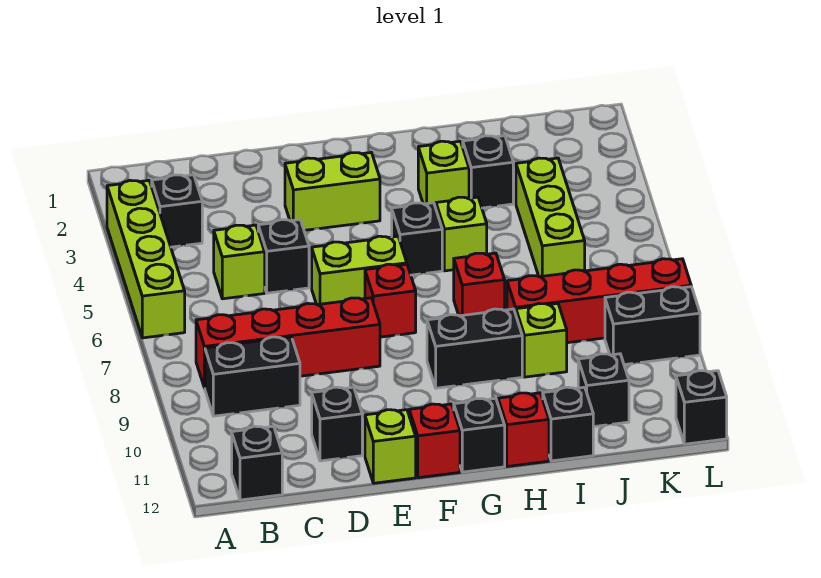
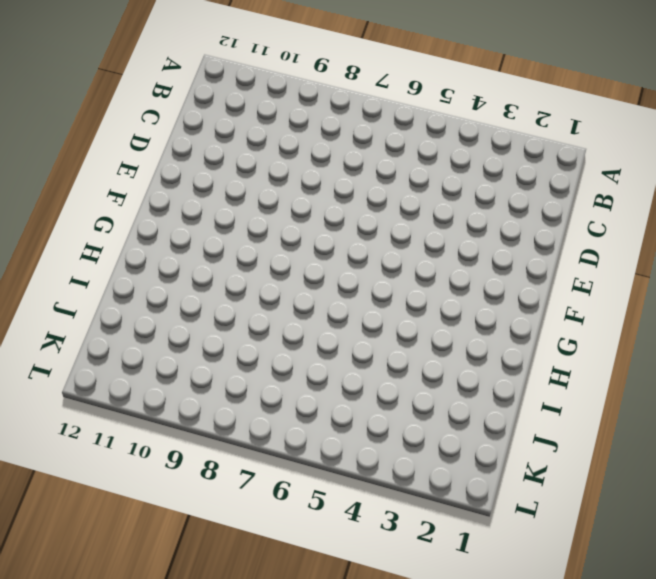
none -> lime brick A3:A6 level 1
none -> black brick B3 level 1
none -> red brick B8:E8 level 1

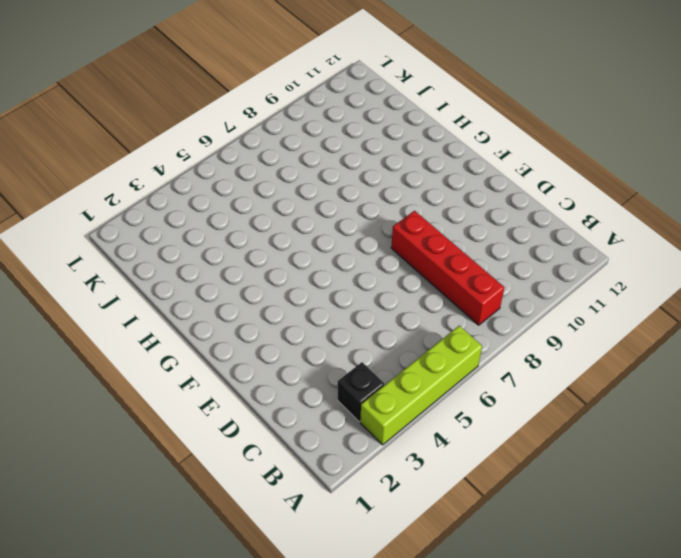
none -> black brick B9:C9 level 1
none -> black brick B12 level 1
none -> lime brick C5 level 1

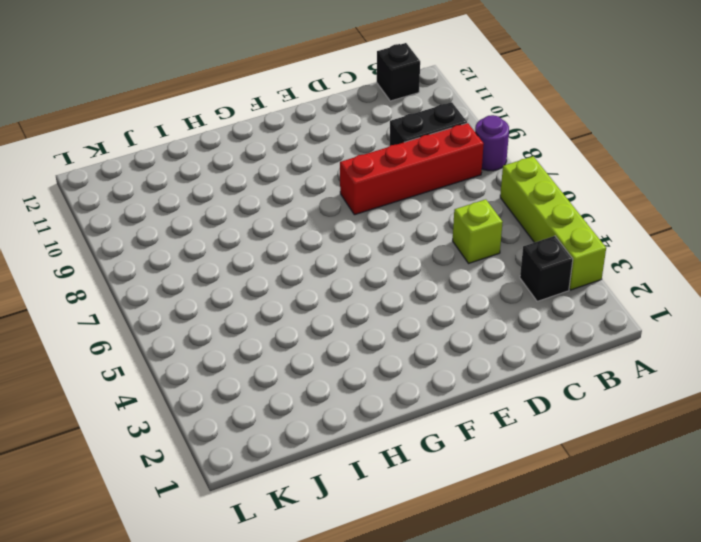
purple round brick A8 level 1 -> none
none -> black brick D5 level 1
none -> black brick D11 level 1
none -> lime brick E3:F3 level 1

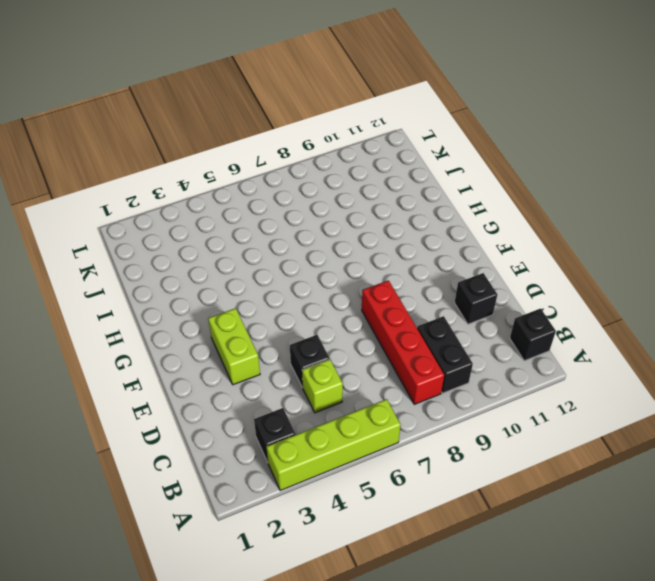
none -> lime brick E6:F6 level 1
none -> lime brick E12 level 1
none -> red brick F7 level 1

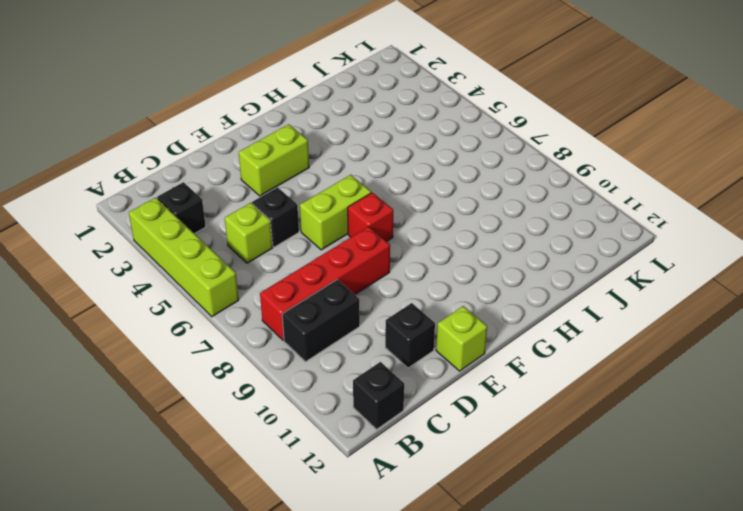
none -> red brick F12 level 1
none -> black brick G5 level 1
none -> black brick G9:H9 level 1

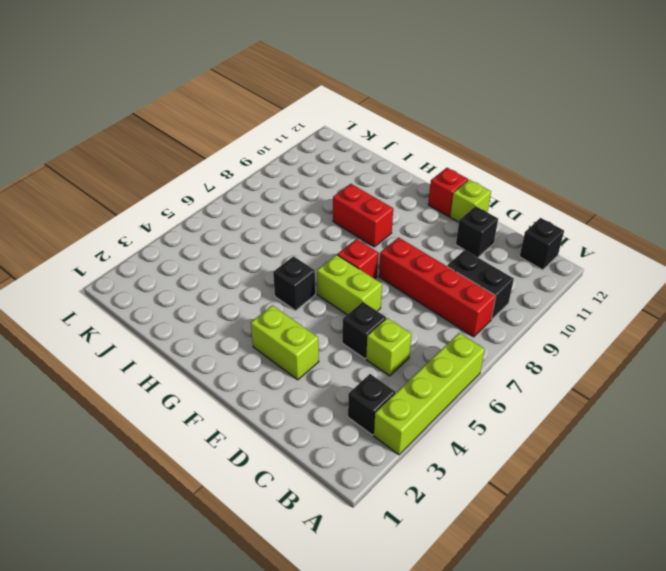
red brick G9:H9 level 1 -> black brick G9:H9 level 1
none -> black brick G12 level 1
none -> lime brick H3 level 1
none -> lime brick H5 level 1

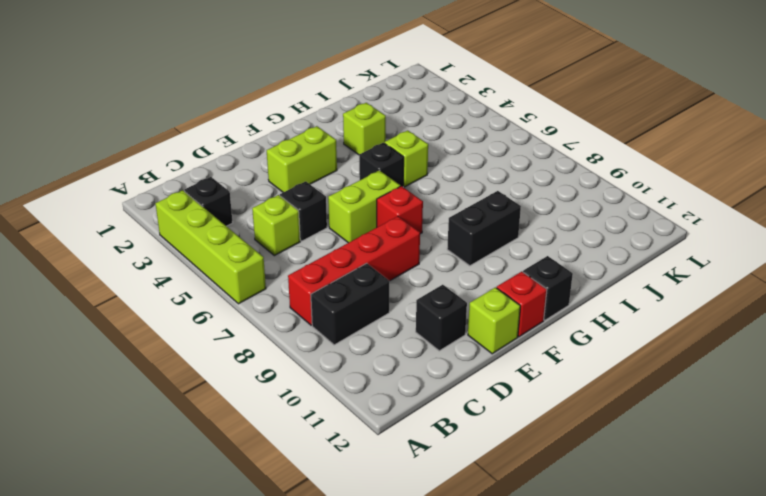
none -> black brick B12 level 1
none -> red brick H7 level 1
none -> red brick H12 level 1

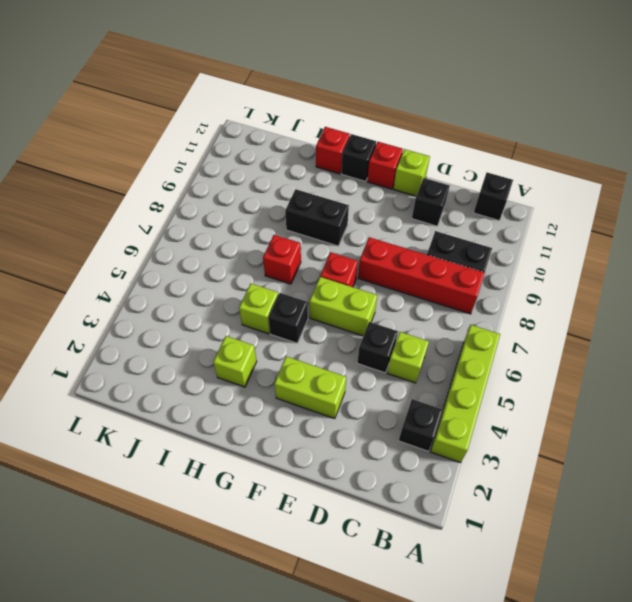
none -> black brick I3 level 1
none -> red brick I8:L8 level 1
none -> lime brick I9 level 1

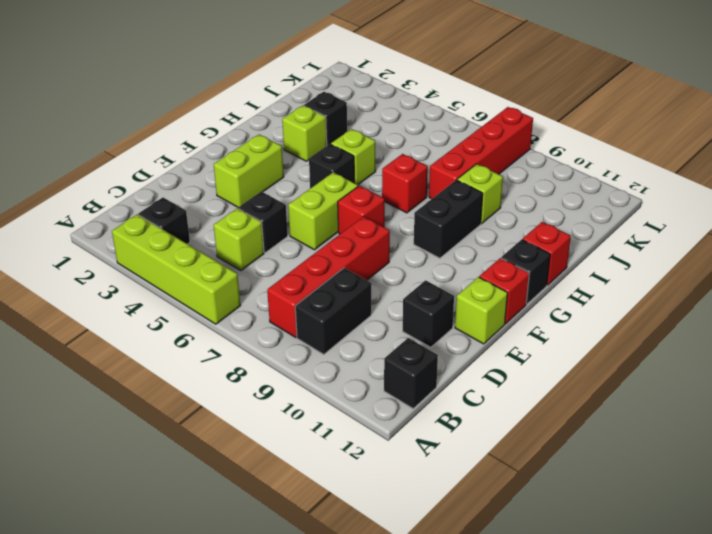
none -> black brick I12 level 1
none -> lime brick J4:J6 level 1
none -> black brick J11 level 1

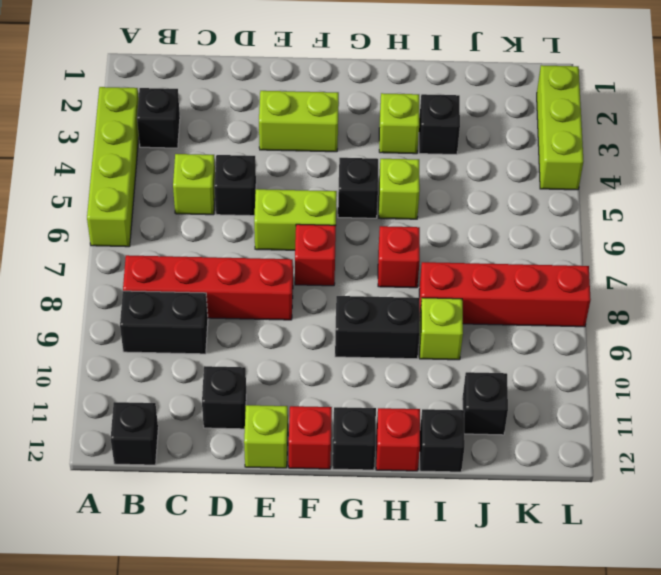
lime brick L2:L4 level 1 -> lime brick J4:J6 level 1
none -> black brick K9:L9 level 1
none -> black brick L12 level 1

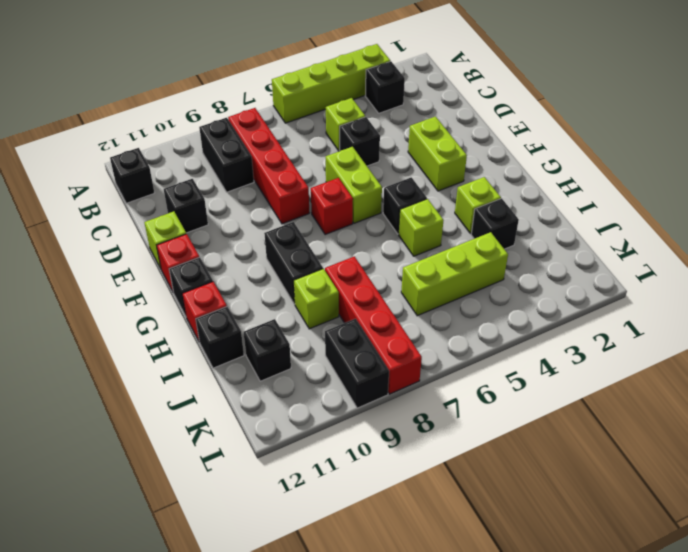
none -> red brick H7 level 1
none -> black brick L12 level 1

